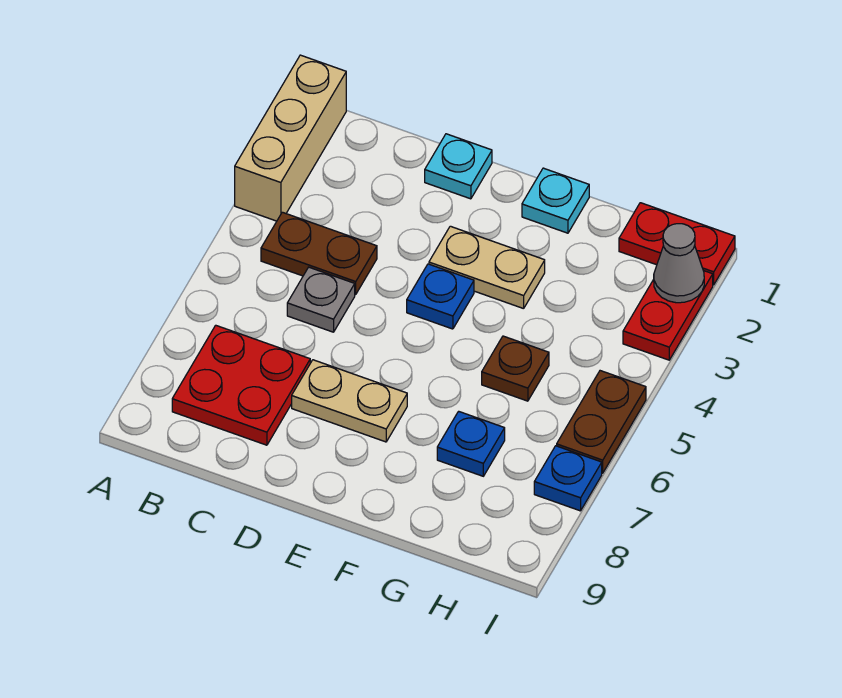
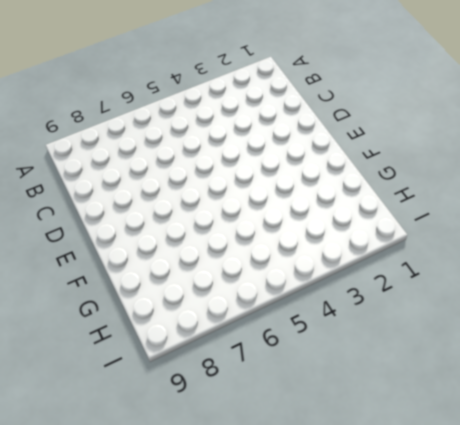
none -> tan brick A1:A3 level 1
none -> brown plate B4:C4 level 1
none -> red plate B7:C8 level 1

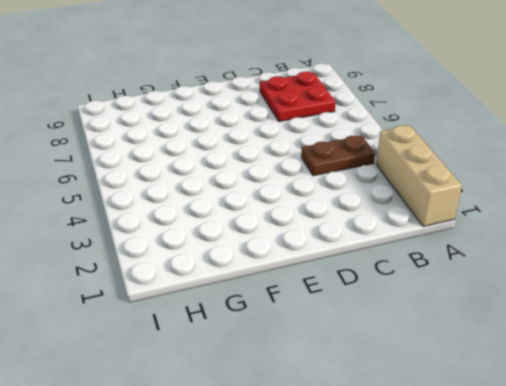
none -> grey plate C5 level 1
none -> cyan plate D1 level 1
none -> tan plate D7:E7 level 1

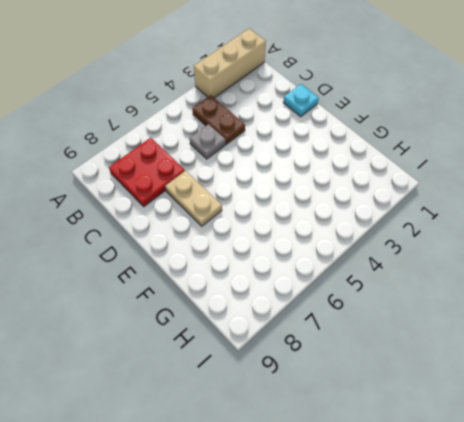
none -> tan plate E3:F3 level 1
none -> blue plate E4 level 1
none -> cyan plate F1 level 1

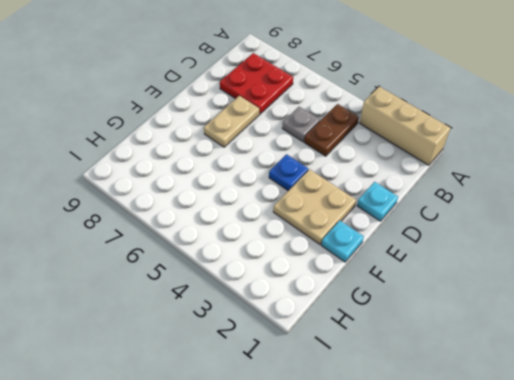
tan plate E2:F3 level 1 -> tan plate E3:F3 level 1
none -> brown plate G5 level 1
none -> blue plate G7 level 1
none -> red plate H1:I1 level 1

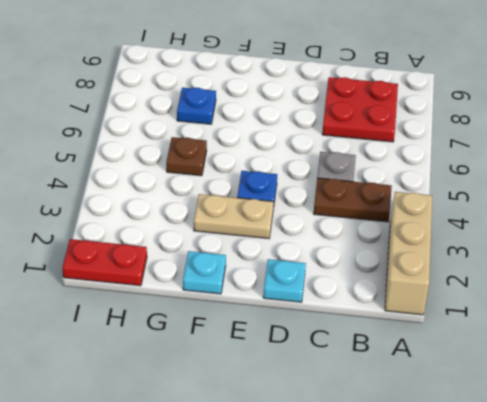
none -> tan plate D7:E7 level 1
none -> red plate I2:I3 level 1
none -> brown plate I5:I6 level 1

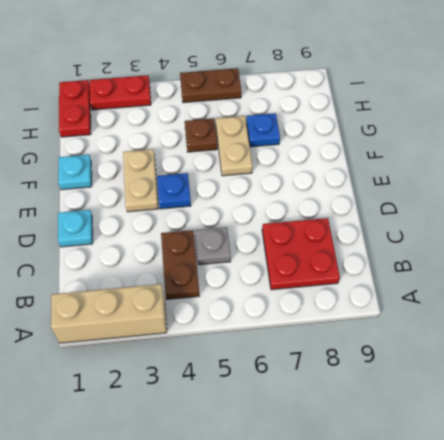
tan plate F6:G6 level 1 -> tan plate D7:E7 level 1
none -> blue plate I7 level 1
none -> grey cone I2 level 2

